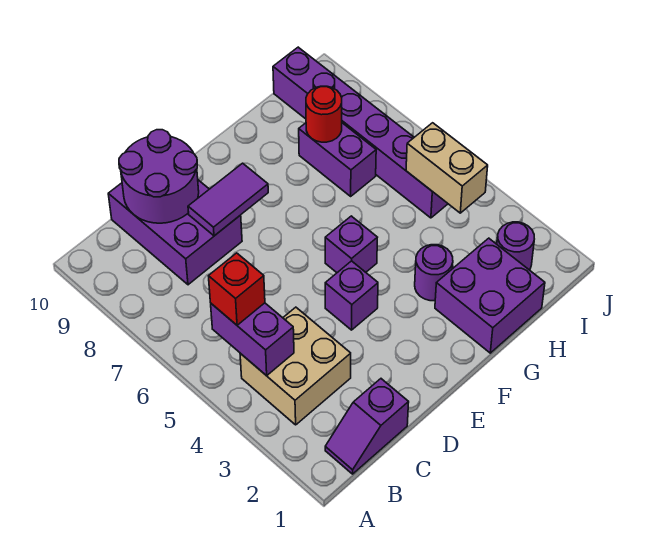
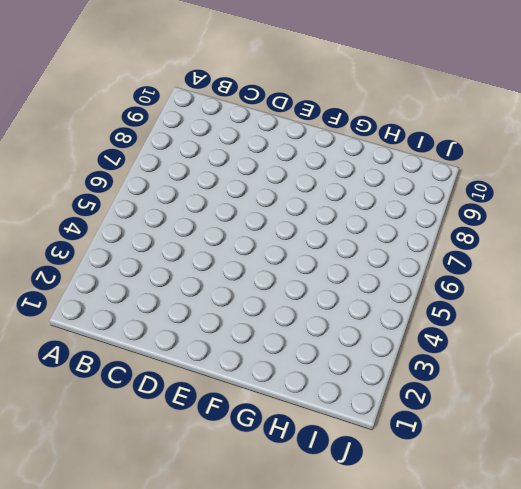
none -> purple slope B1:C1 level 1 top C
none -> tan brick B3:C4 level 1
none -> purple brick C8:D10 level 1

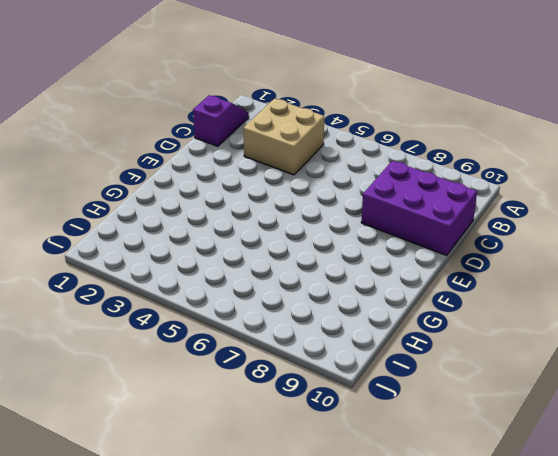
none -> purple brick E4 level 1
none -> purple brick F5 level 1
none -> purple brick G1:H2 level 1

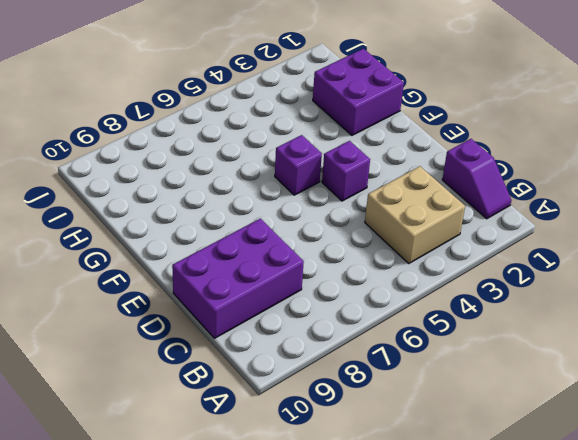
none -> purple round brick G3 level 1
none -> purple brick H7:H8 level 1
none -> purple round brick I2 level 1

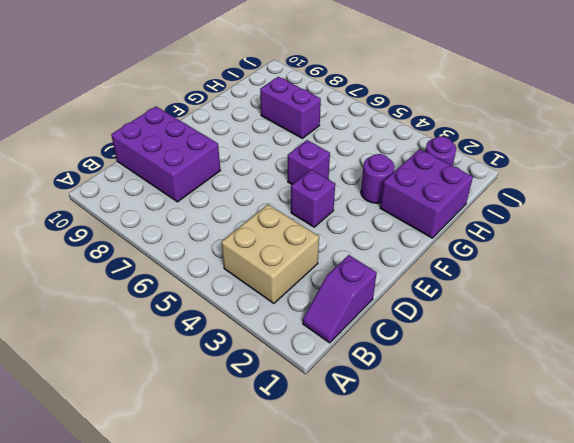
none -> purple brick I5:I10 level 1
none -> purple brick B4:B5 level 2
none -> purple round brick C9:D10 level 2

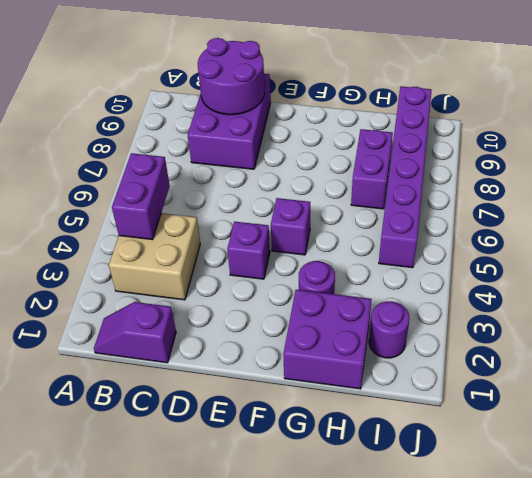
none -> purple tile D8:E8 level 2
none -> red round brick H8 level 2
none -> tan brick I4:I5 level 2

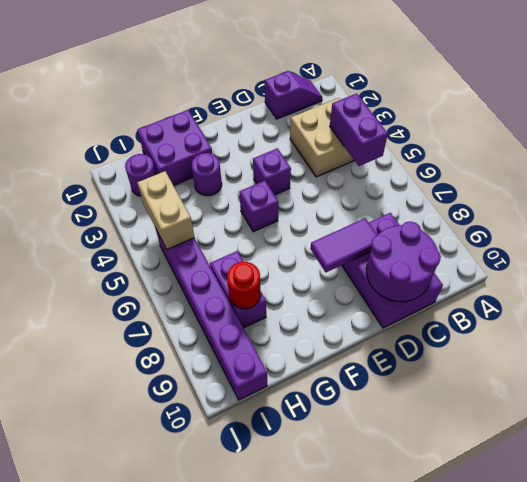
none -> red brick B5 level 3

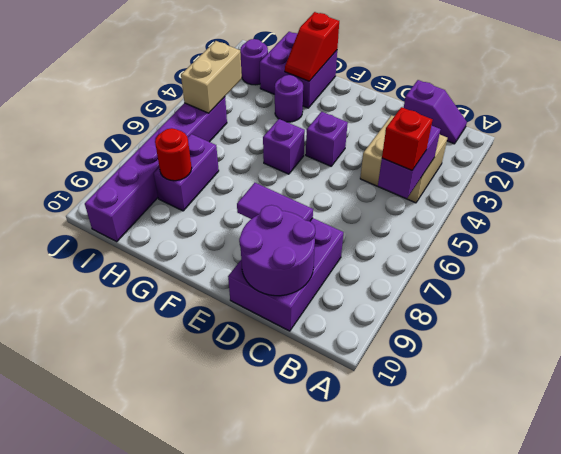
red slope G1:G2 level 2 top 1 -> none

